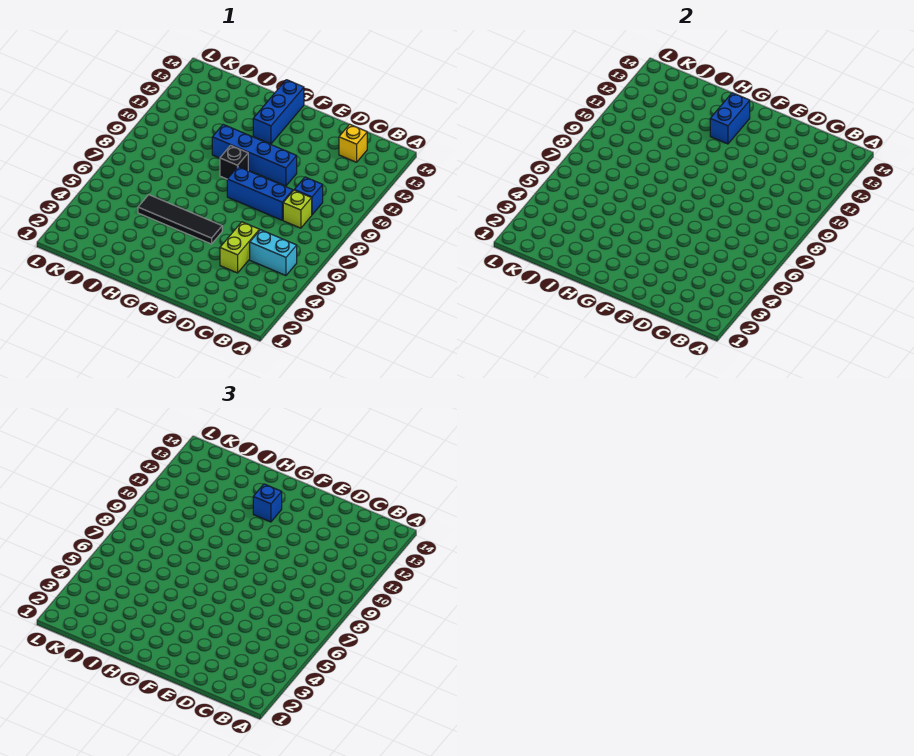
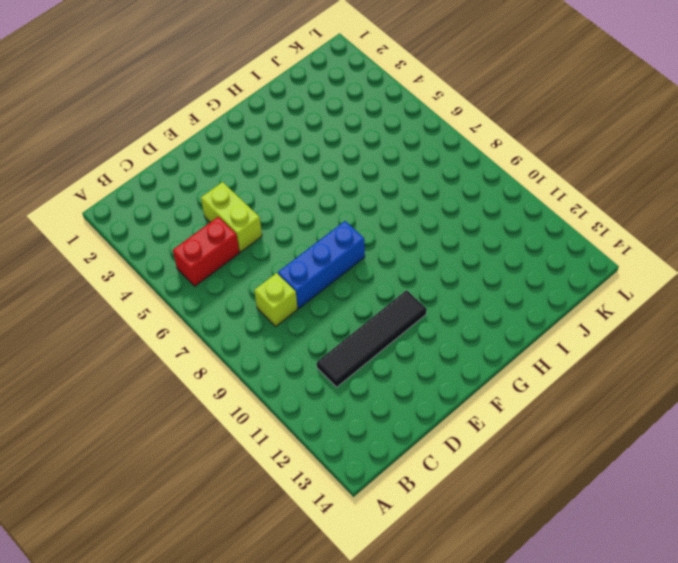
red brick B5:C5 level 1 -> cyan brick B5:C5 level 1
black tile C11:F11 level 1 -> black tile F5:I5 level 1
none -> blue brick C9 level 1
none -> yellow brick C13 level 1
none -> blue brick E10:H10 level 1

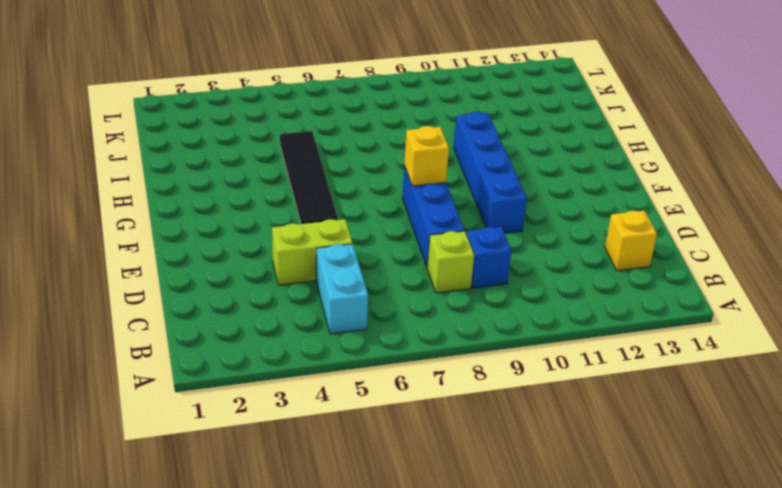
yellow brick F8 level 2 -> none
none -> black brick G9 level 1
none -> blue brick G12:G14 level 1
none -> blue brick G12:G13 level 2

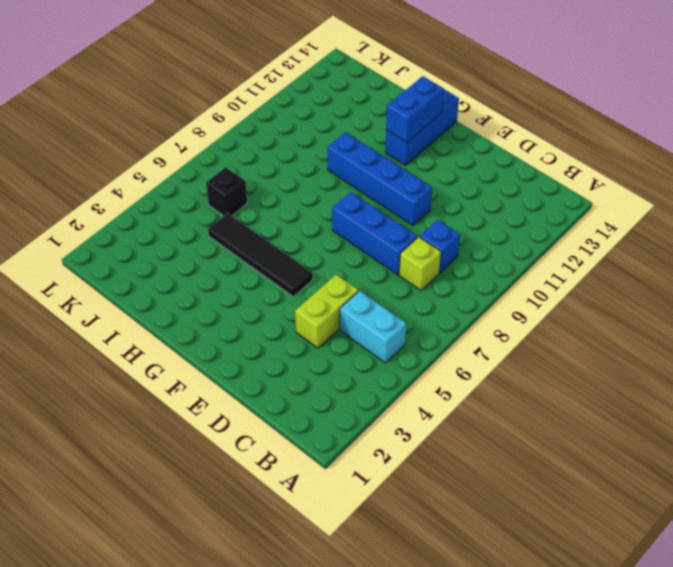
black brick J6 level 1 -> black brick G9 level 1
none -> yellow brick C13 level 1
none -> blue brick G12 level 3

